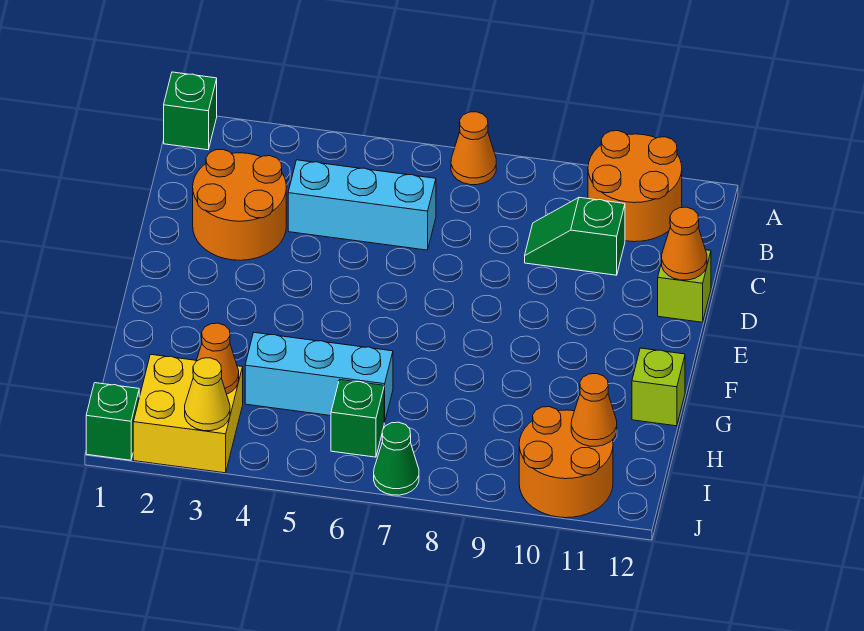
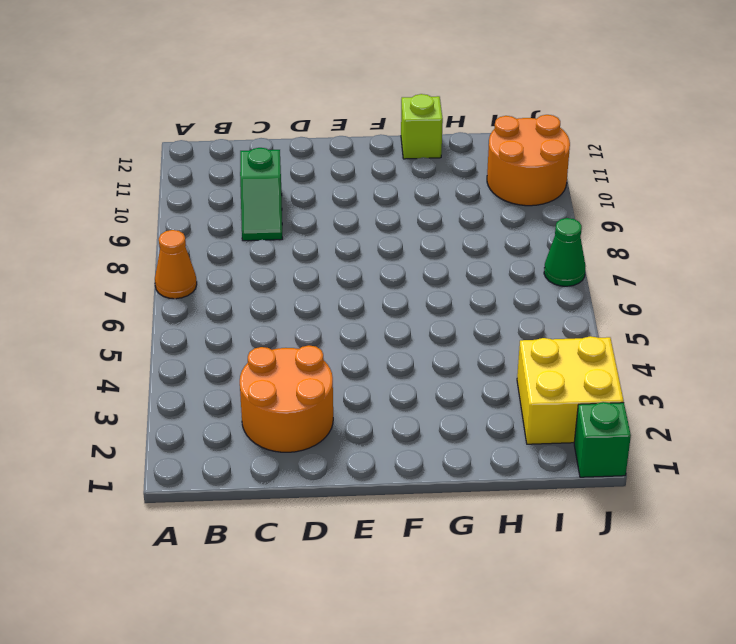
none -> green brick A1 level 1
none -> orange round brick A10:B11 level 1
none -> cyan brick C4:C6 level 1

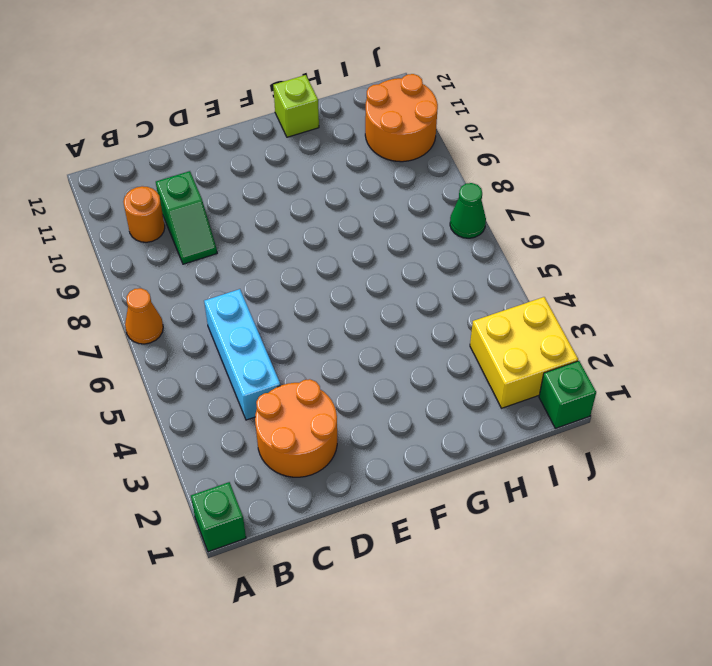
orange round brick B10 level 1 -> orange round brick A10:B11 level 1
none -> lime brick D12 level 1
none -> cyan brick H4:H6 level 1
none -> green brick I6 level 1

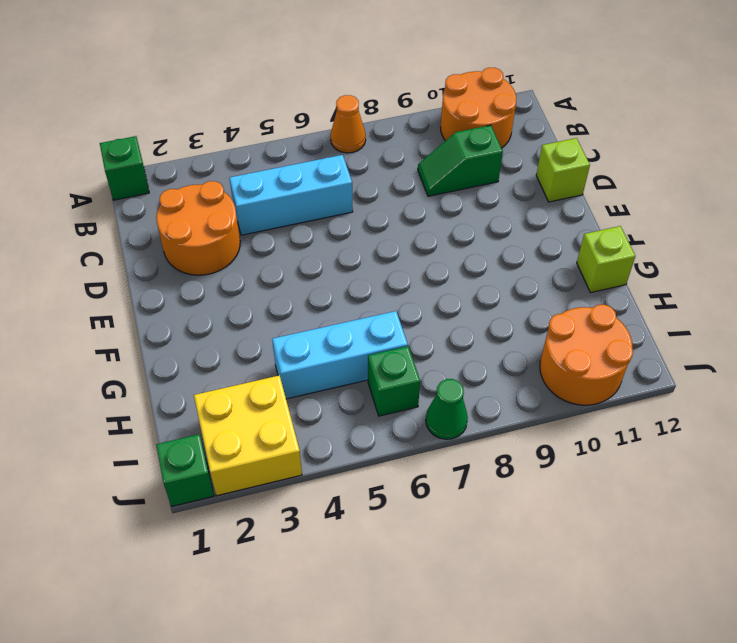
none -> orange cone D12 level 2
none -> orange cone I3 level 2
none -> orange cone I11 level 2

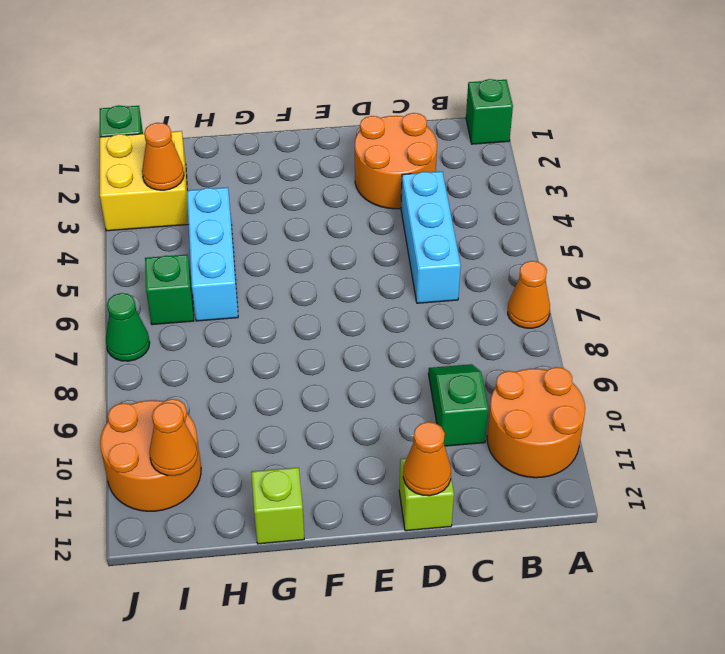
none -> yellow cone J3 level 2

